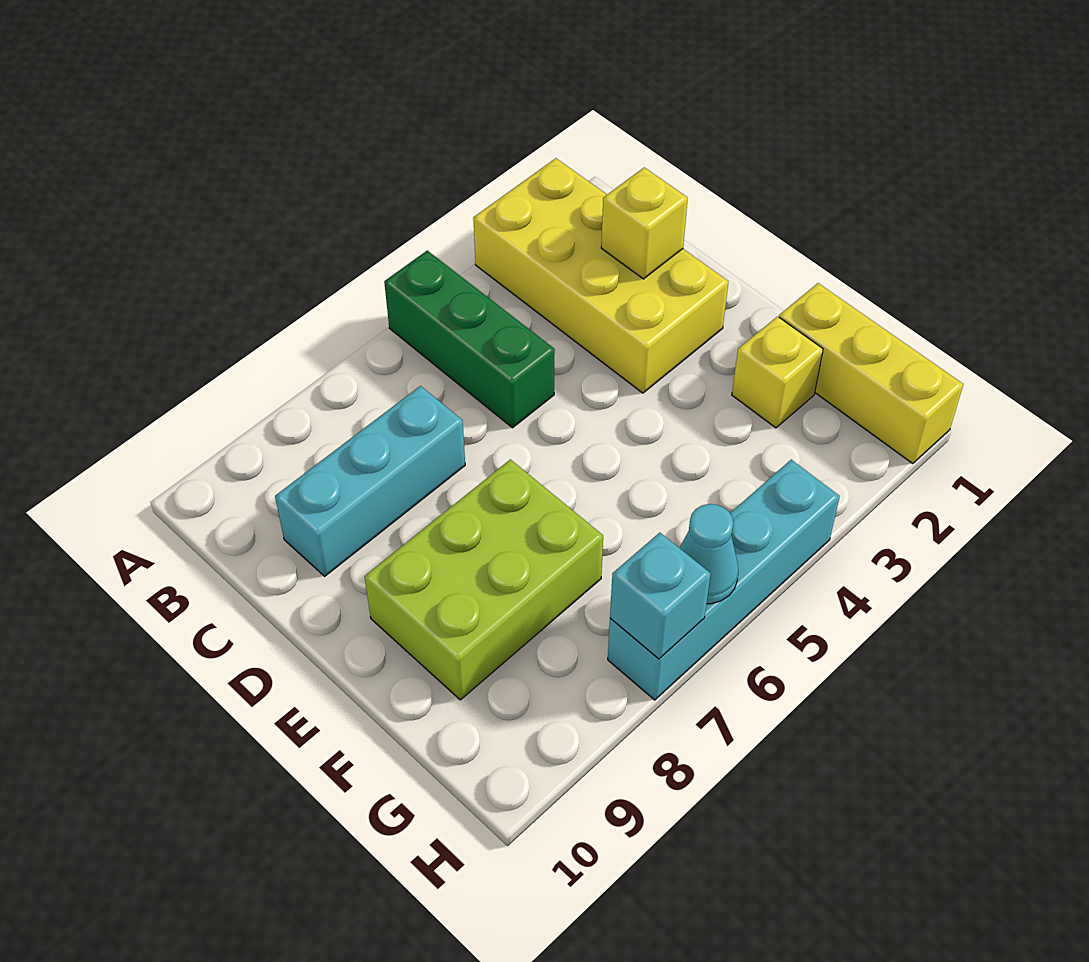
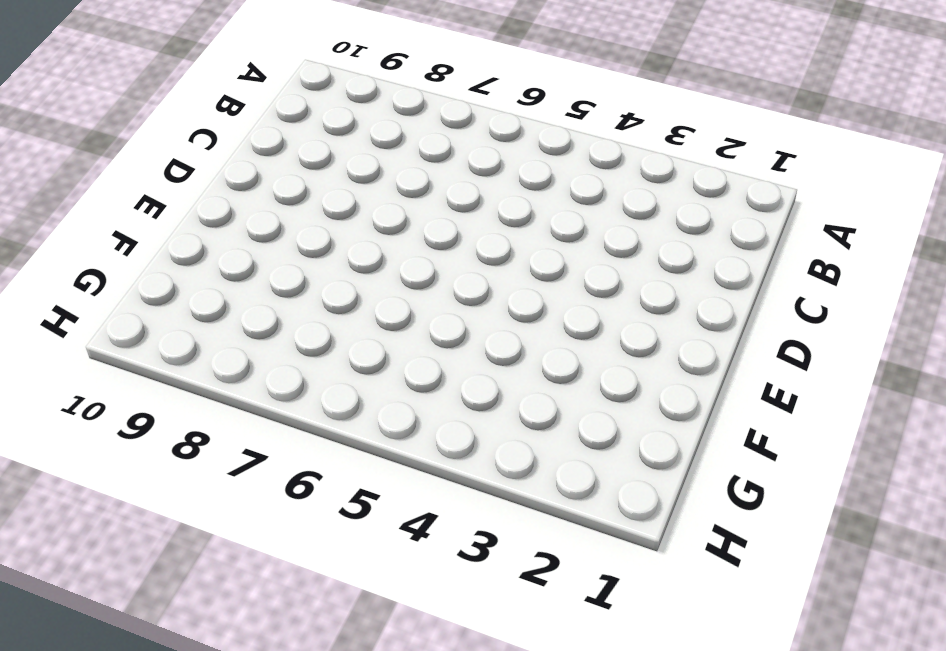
none -> yellow brick A2:D3 level 1
none -> green brick A5:C5 level 1

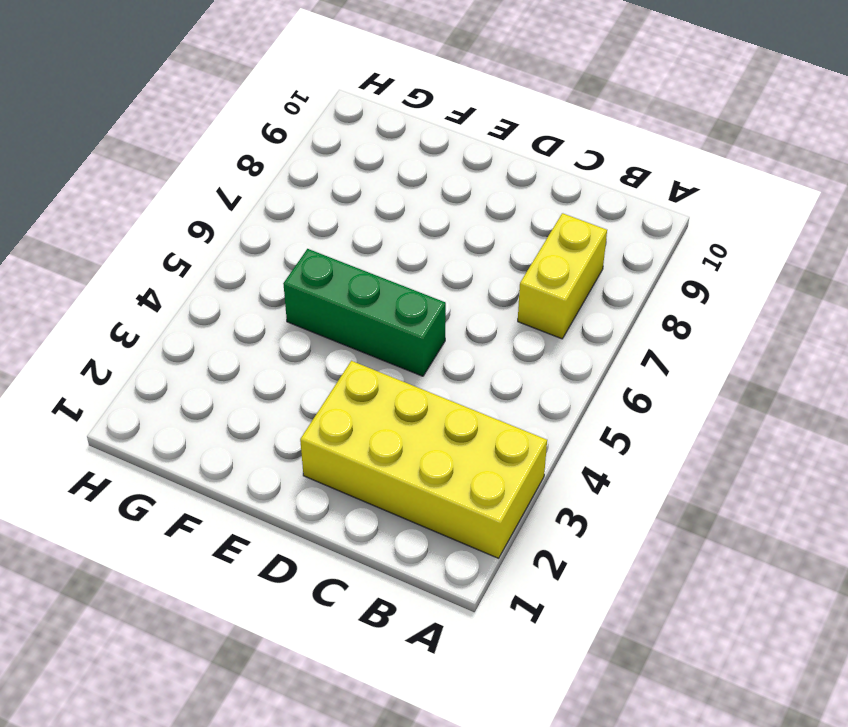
yellow brick B7:B8 level 1 -> none
green brick D5:F5 level 1 -> green brick A5:C5 level 1
none -> cyan brick C7:C9 level 1
none -> lime brick E7:F9 level 1

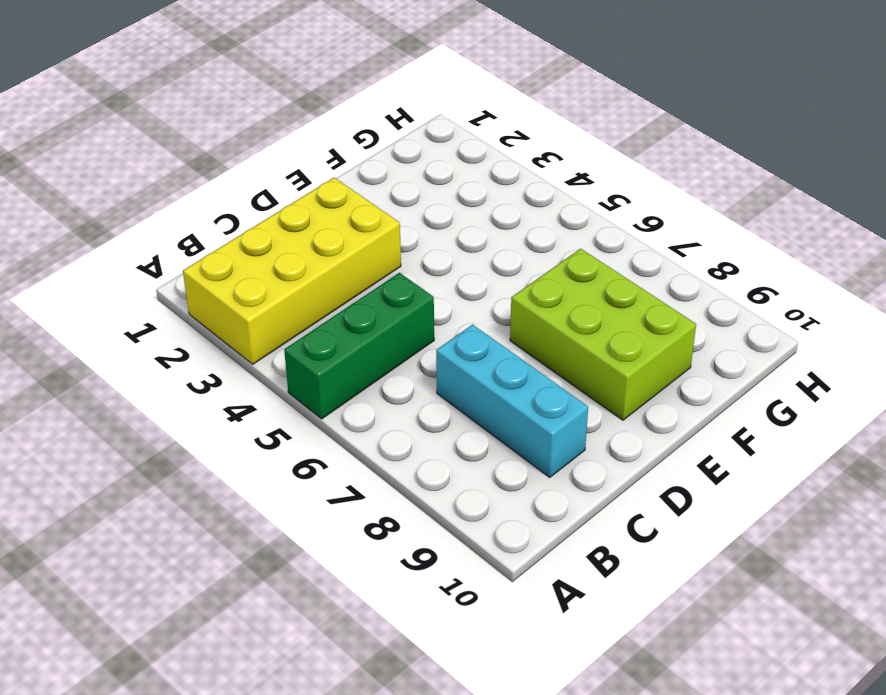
none -> yellow brick F1:H1 level 1
none -> yellow brick F2 level 1

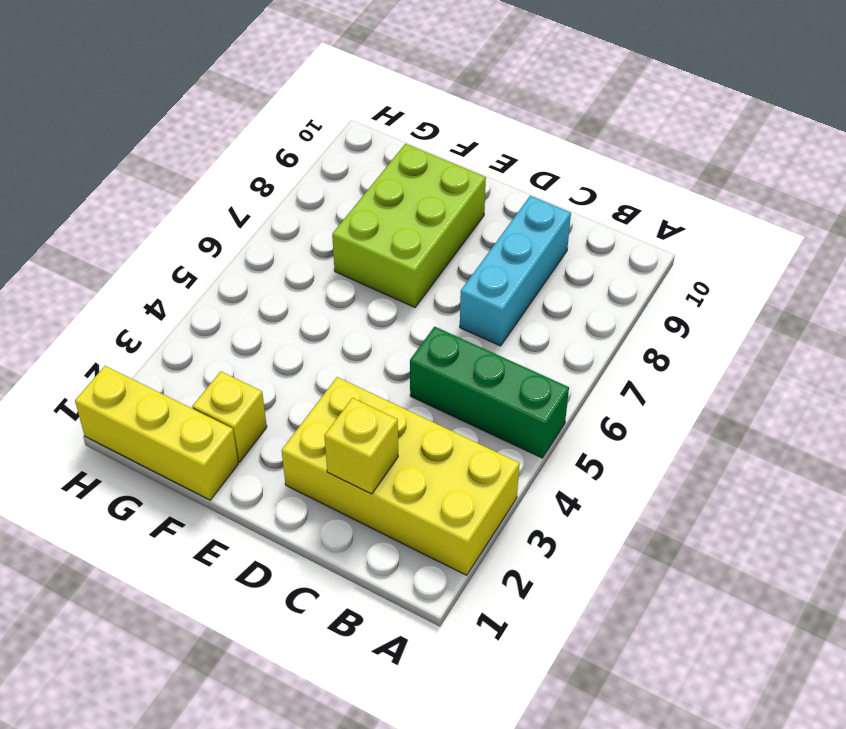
none -> cyan brick H4:H7 level 1
none -> cyan cone H6 level 2

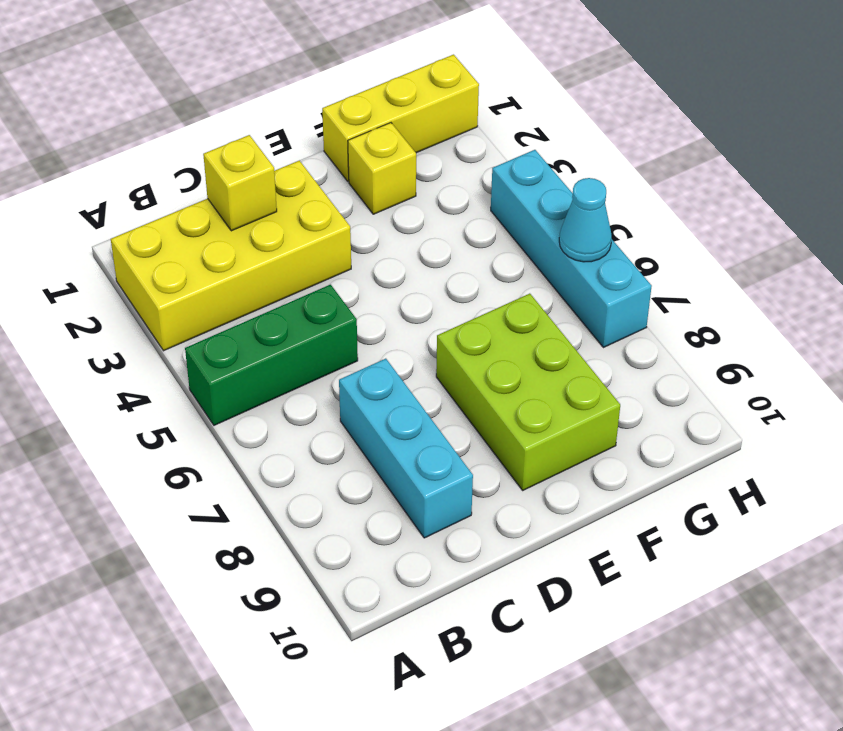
none -> cyan brick H7 level 2

